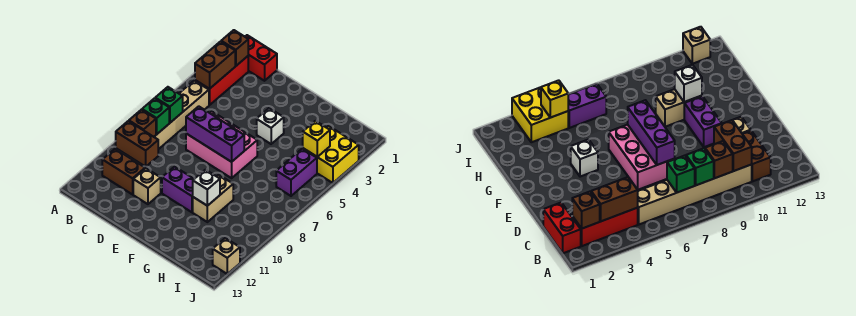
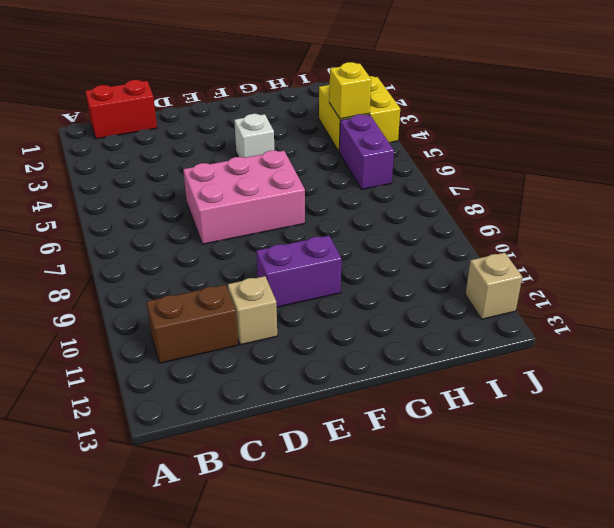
none -> red brick B2:B4 level 1
none -> tan brick B5:B10 level 1
none -> tan brick G9:G10 level 1

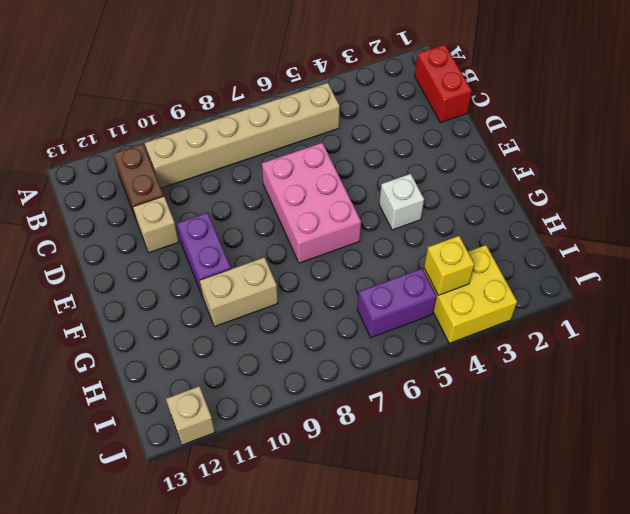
none -> red brick B2:B4 level 1
none -> brown brick B2 level 2
none -> brown brick B3:B4 level 2

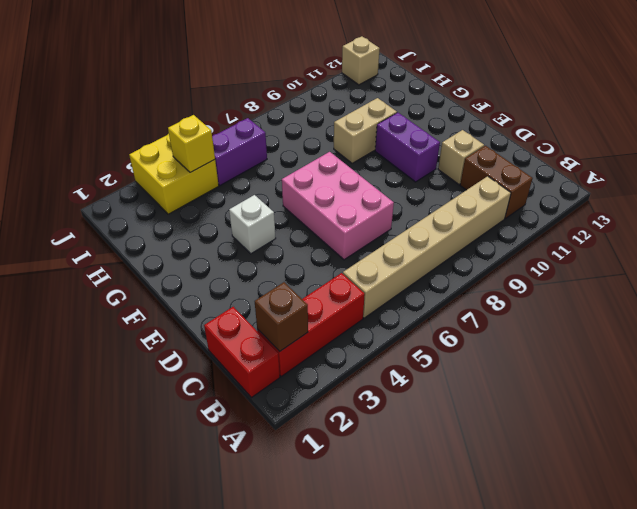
none -> brown brick B3:B4 level 2
none -> green brick B7 level 2
none -> green brick B8 level 2

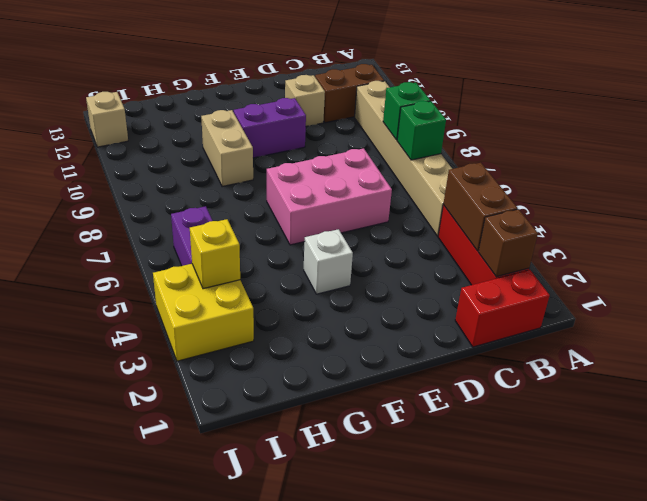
none -> brown brick B9 level 2
none -> brown brick B10:C10 level 2
none -> purple brick D7:F7 level 2

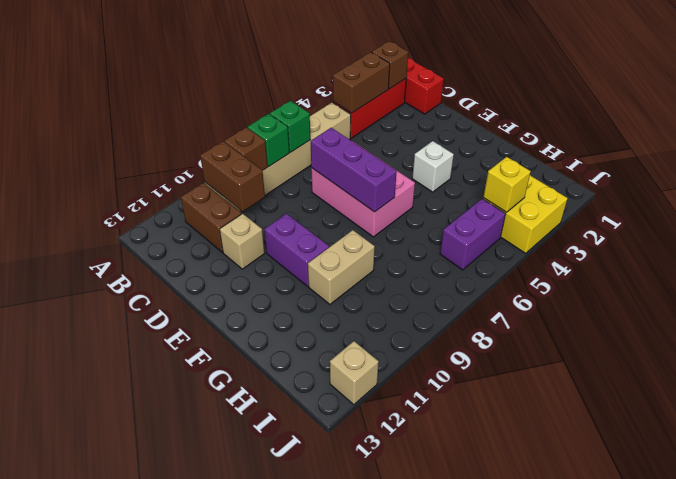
none -> white brick G10 level 2

